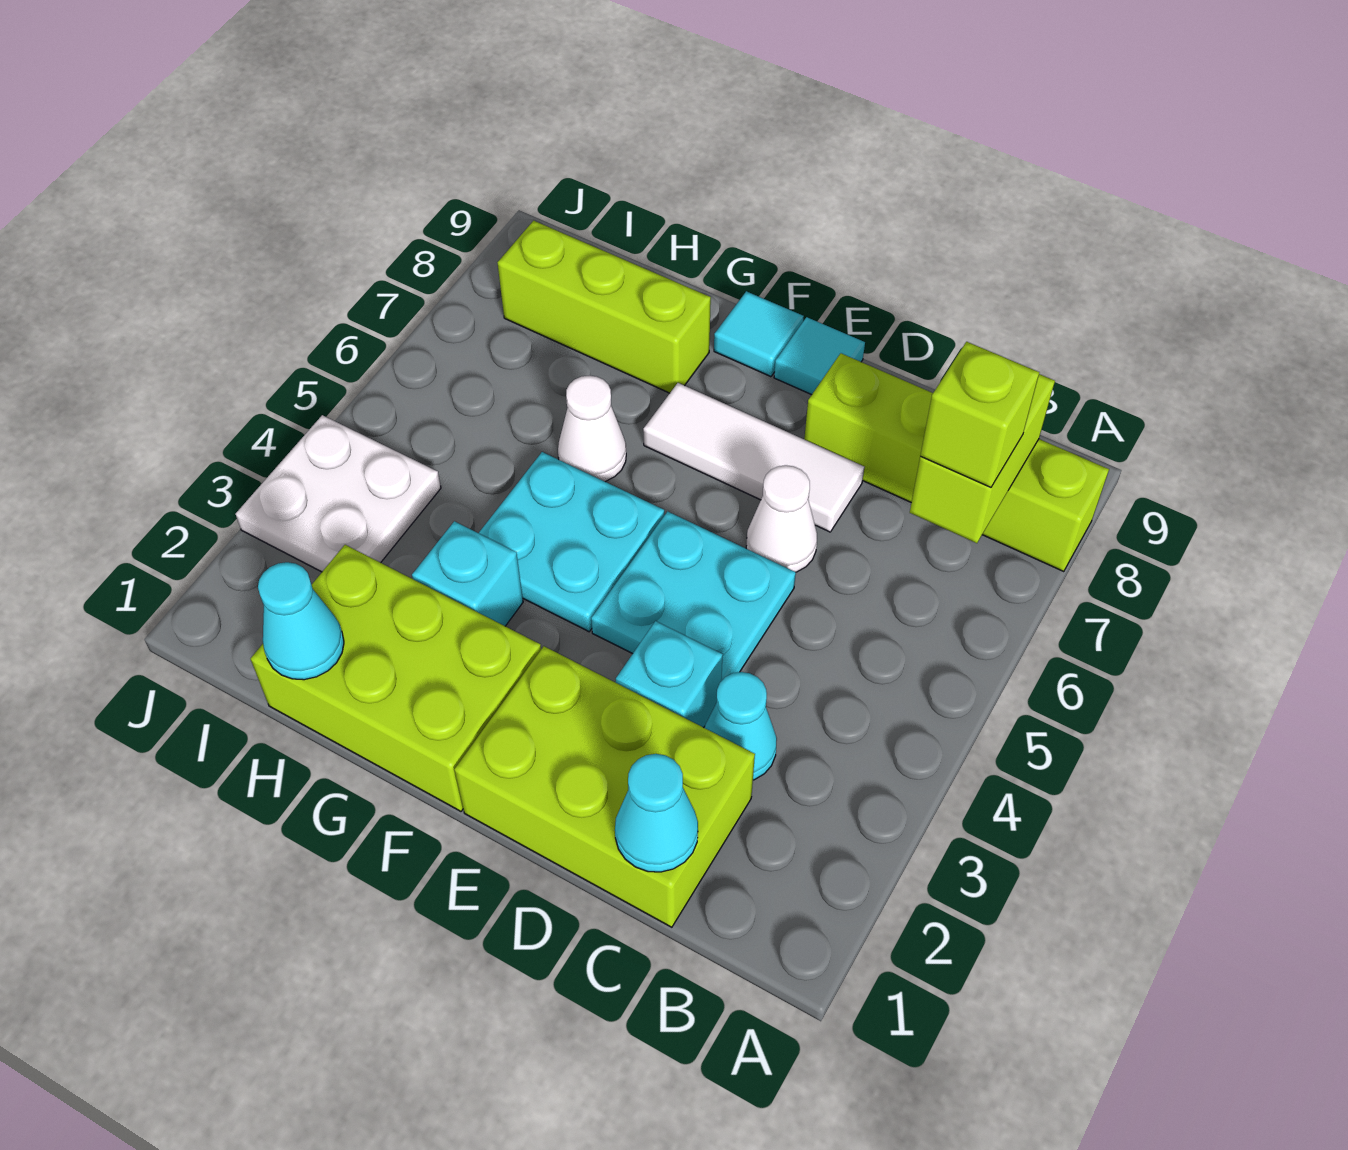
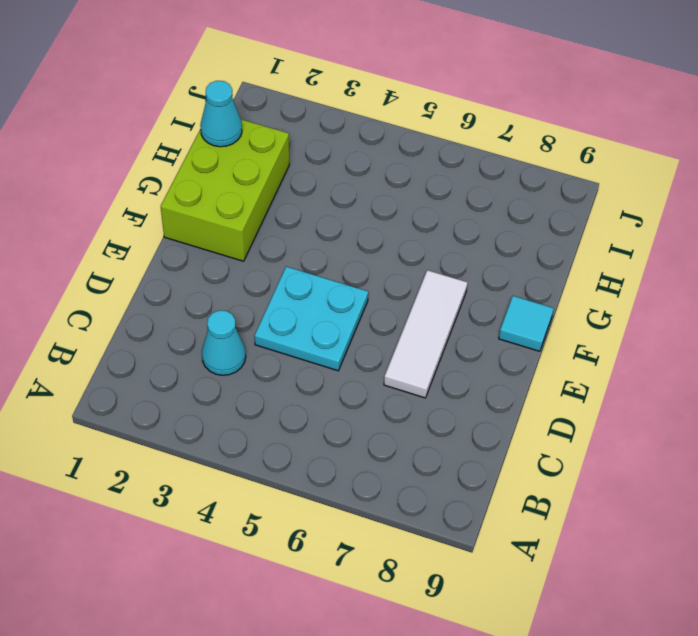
none -> lime brick A8:D8 level 1
none -> lime brick C1:E2 level 1
none -> cyan brick D3 level 1

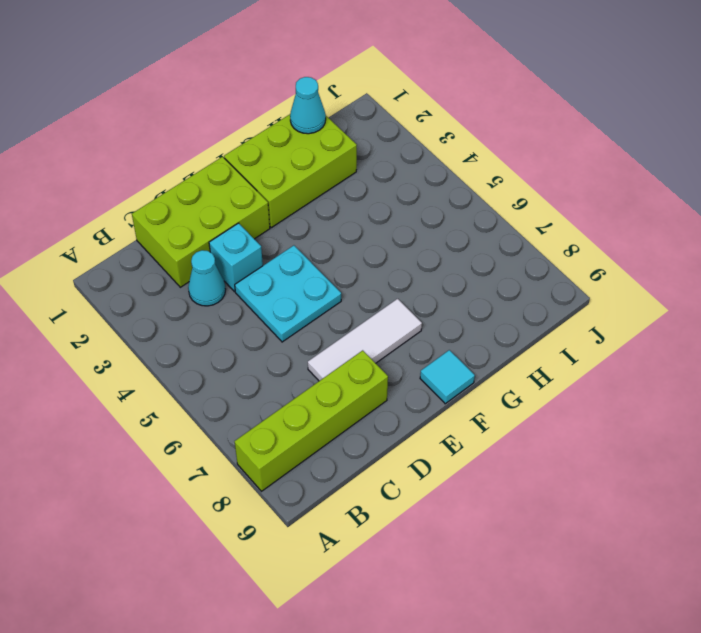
none -> white cone D6 level 1
none -> cyan tile E9 level 1
none -> cyan plate F4:G5 level 1

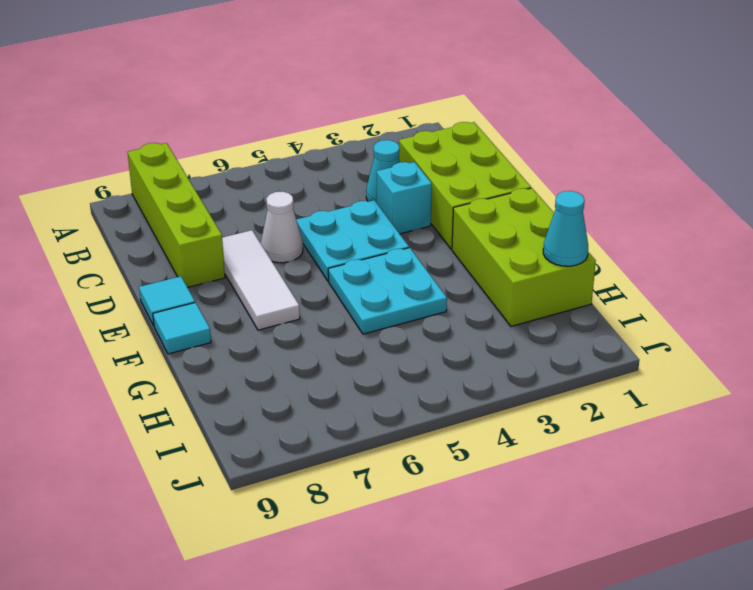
none -> cyan brick G3 level 1
none -> white cone G6 level 1
none -> lime brick G8:I8 level 1

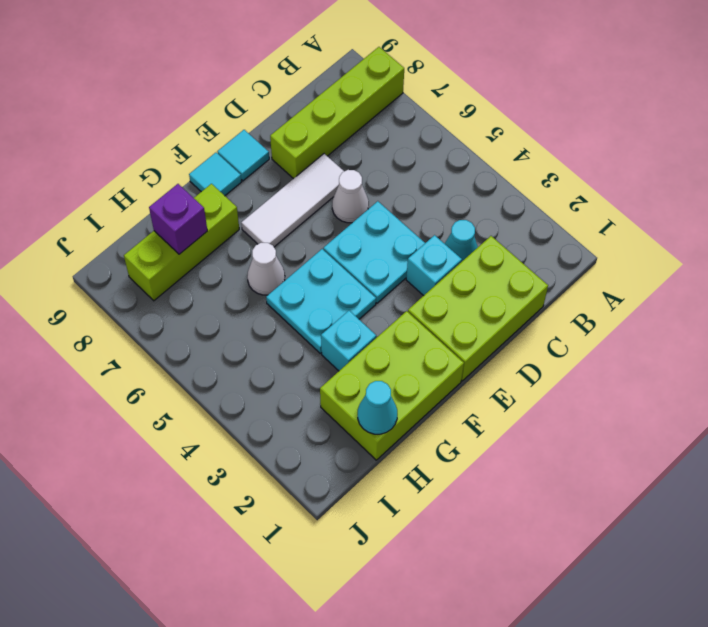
purple brick H8 level 2 -> none
none -> white plate I3:J4 level 1
none -> lime brick B7:B8 level 2
none -> cyan cone C1 level 2

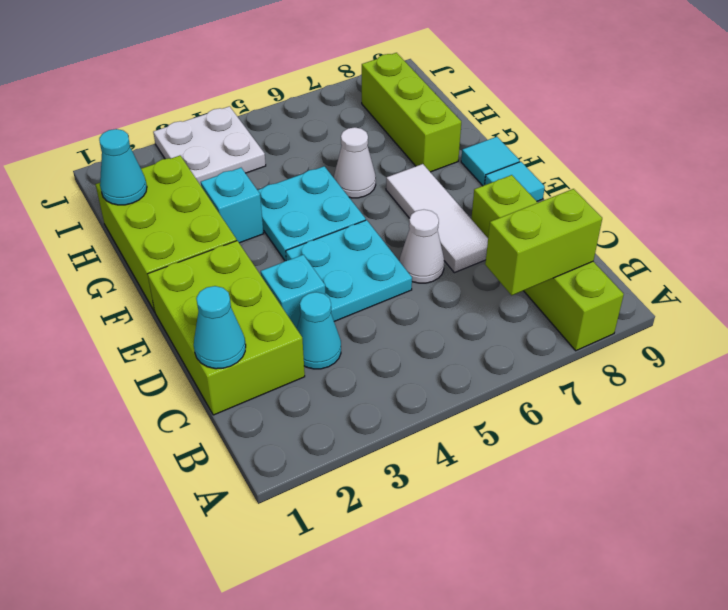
none -> lime brick B7 level 3

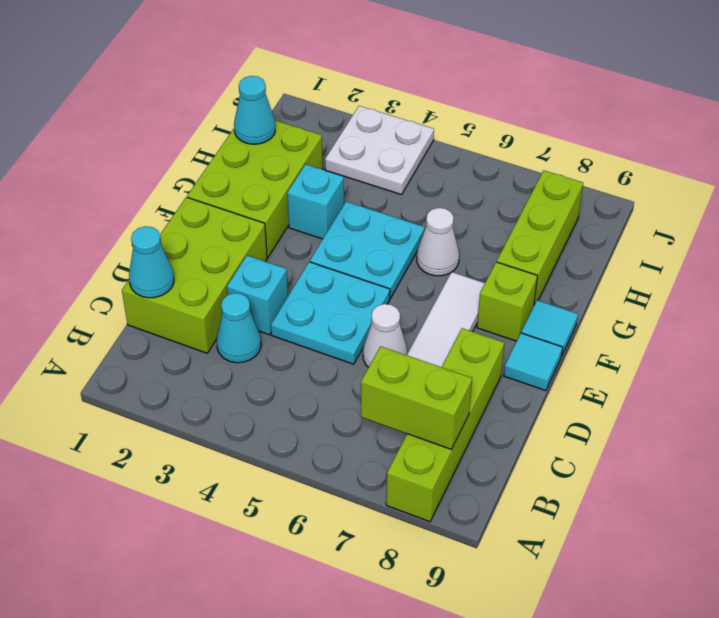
lime brick F8 level 1 -> lime brick B7 level 3

